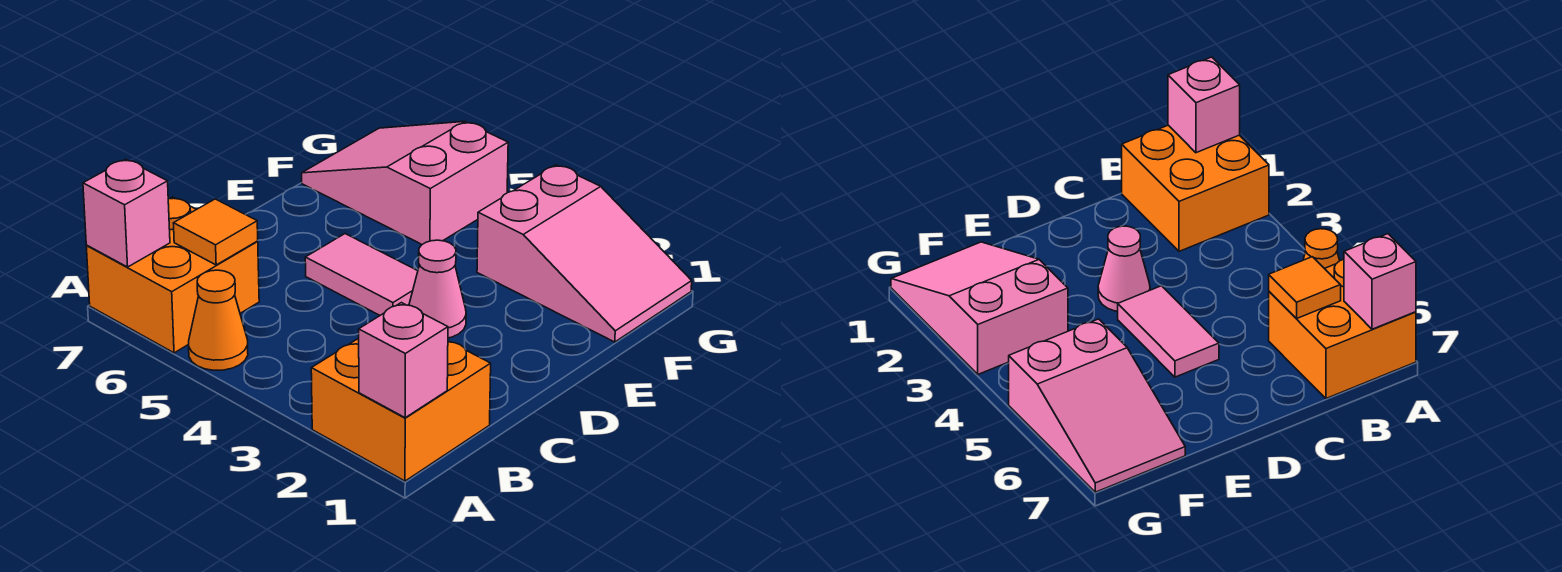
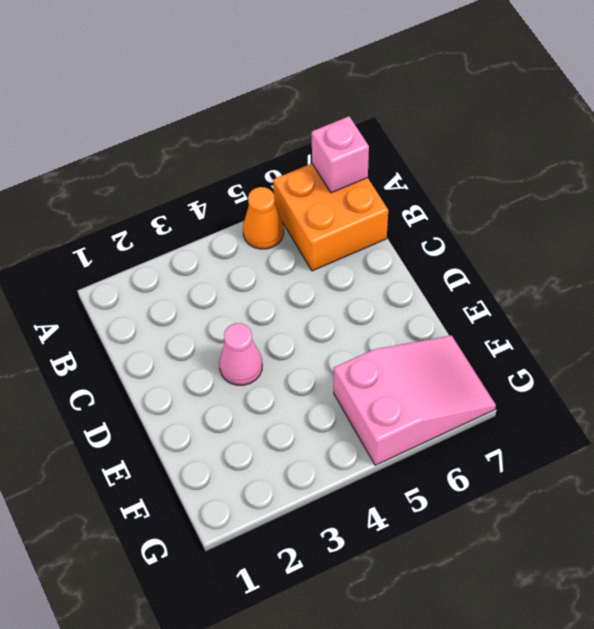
none -> orange brick A1:B2 level 1
none -> pink tile D4:D5 level 1

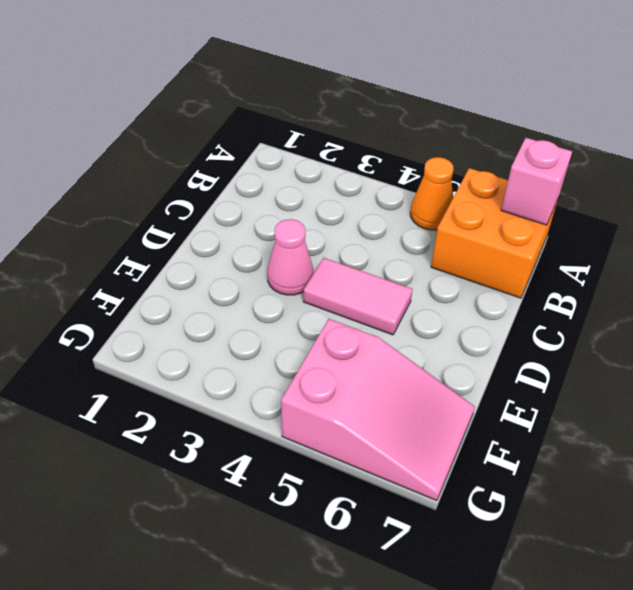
none -> orange brick A1:B2 level 1
none -> pink slope F1:G3 level 1 top 3

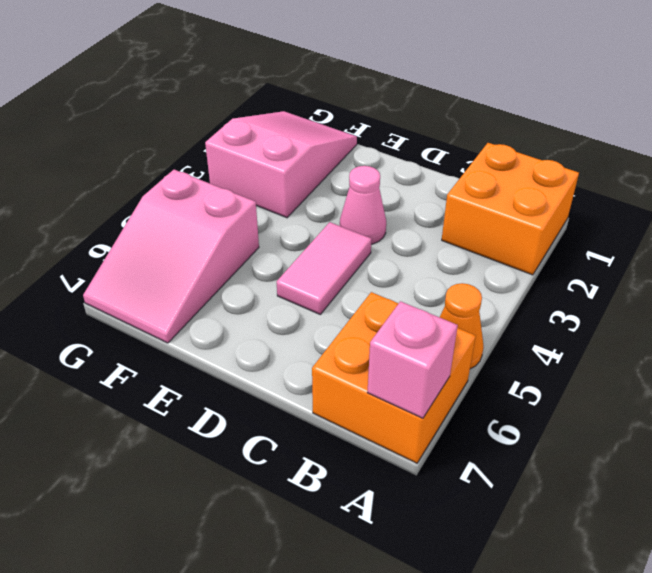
none -> pink brick A1 level 2
none -> orange tile B6 level 2

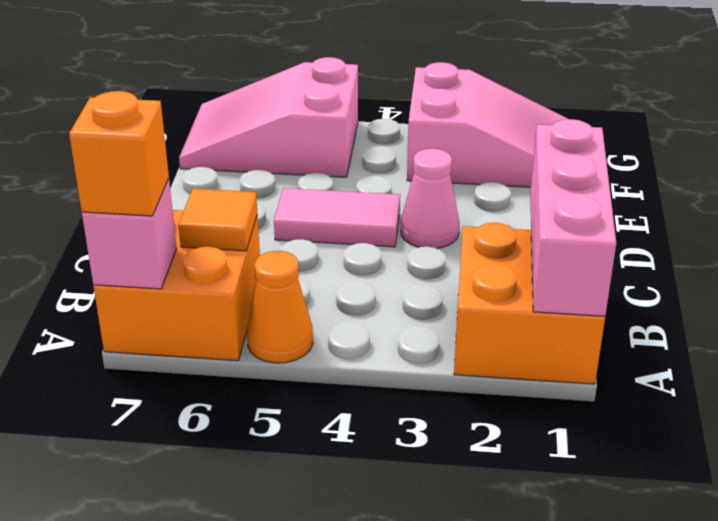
pink brick A1:C1 level 2 -> pink brick A1 level 2
orange brick A7 level 3 -> none

